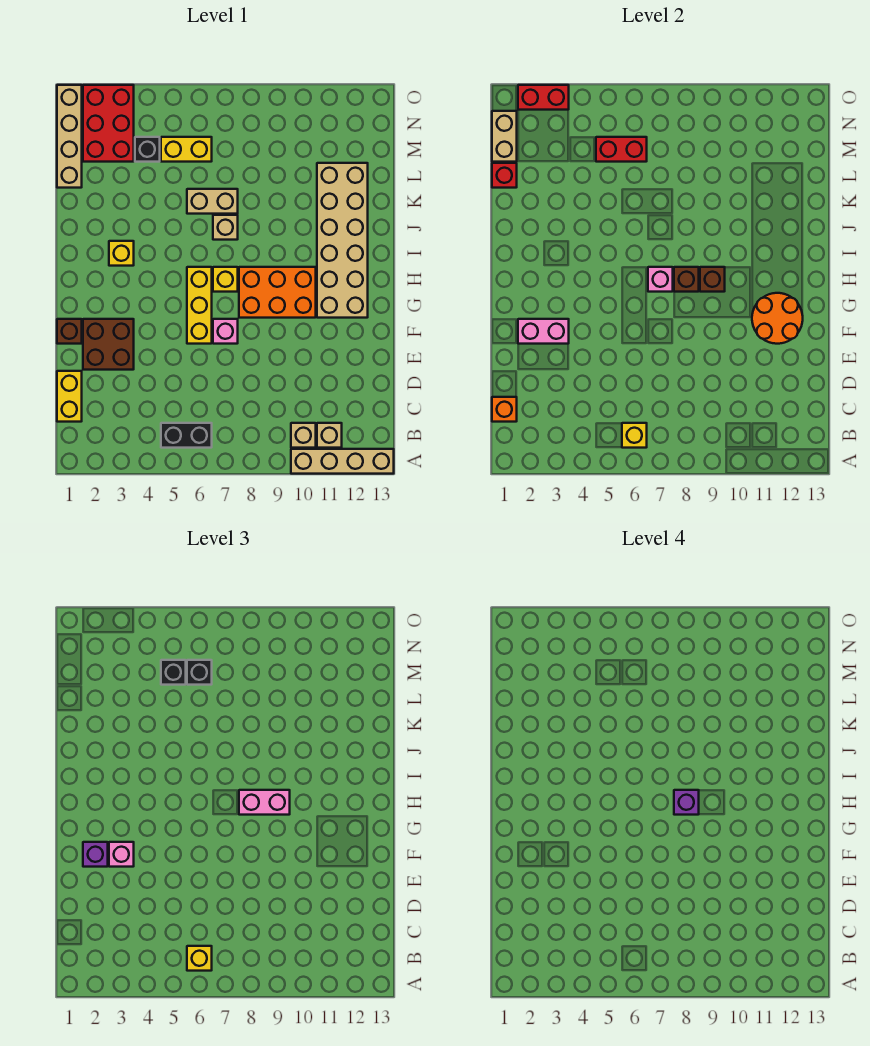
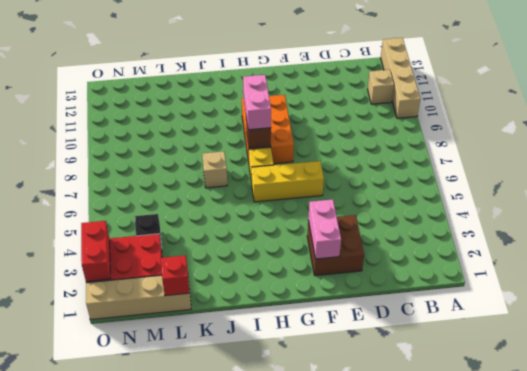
none -> black brick B5:B6 level 1
none -> tan brick B10 level 1
none -> yellow brick C1:D1 level 1
none -> brown brick F1 level 1

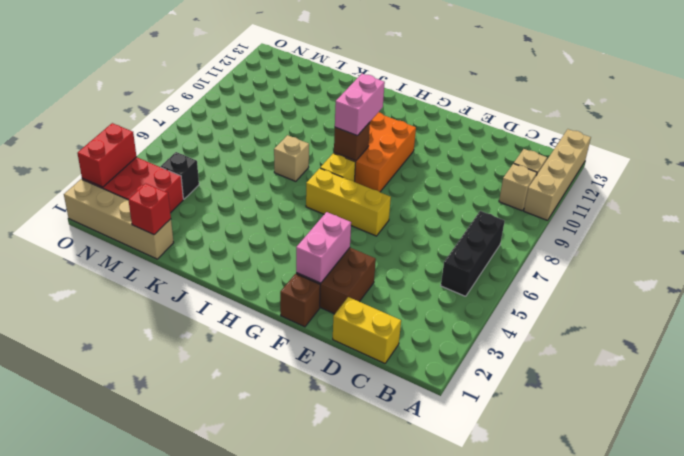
black brick B5:B7 level 1 -> black brick B5:B6 level 1
none -> pink brick F7 level 1
none -> tan brick G11:L12 level 1
none -> yellow brick I3 level 1
none -> tan brick K6:K7 level 1

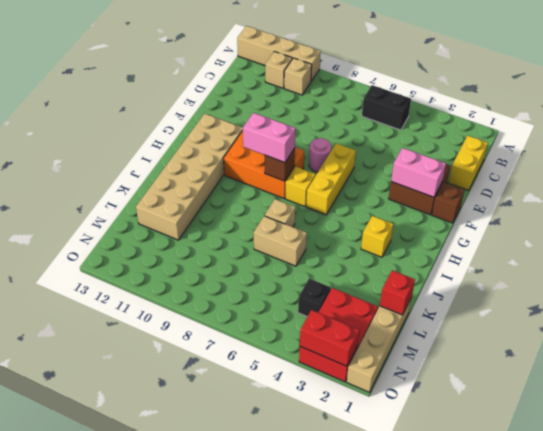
pink round brick F7 level 1 -> pink brick F7 level 1
none -> yellow brick M5:M6 level 1
none -> yellow brick B6 level 2
none -> orange brick C1 level 2
none -> orange round brick F11:G12 level 2

